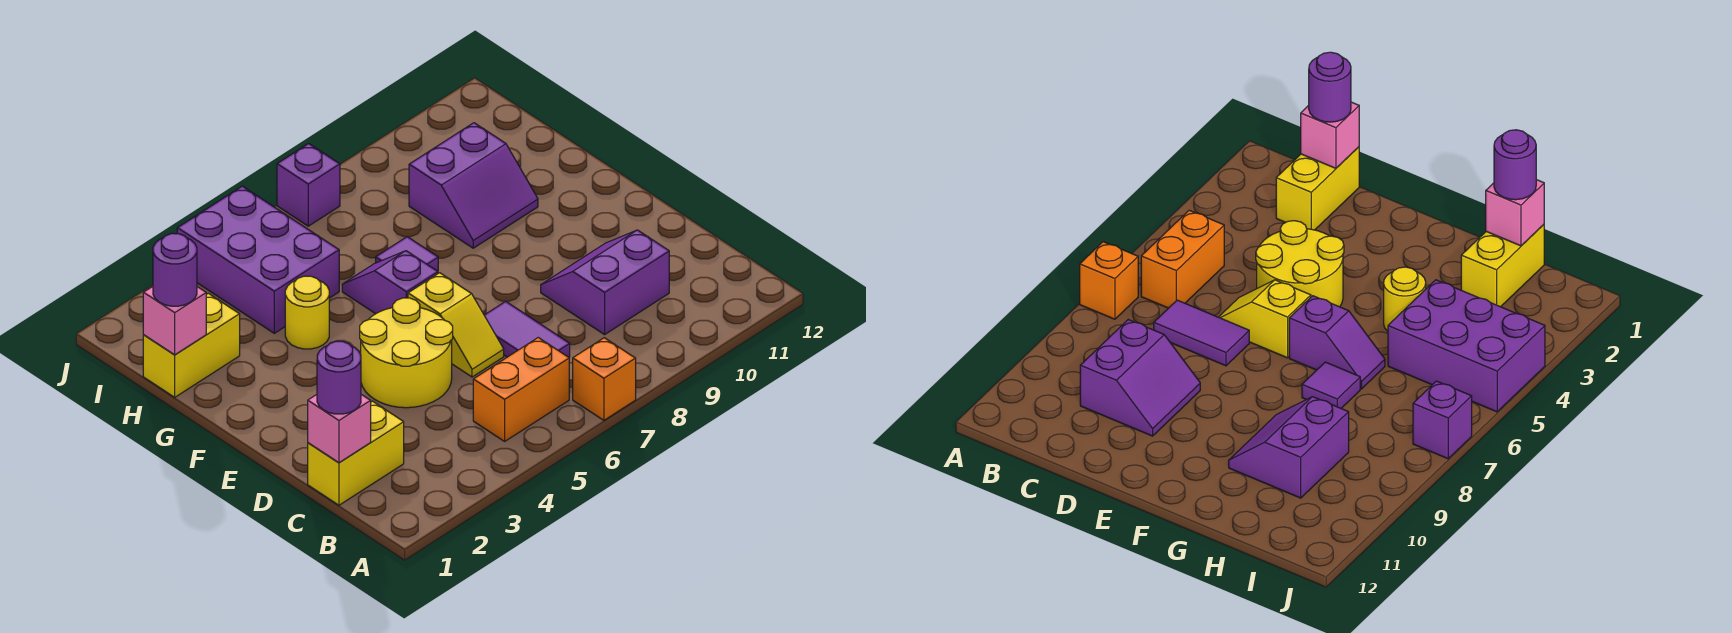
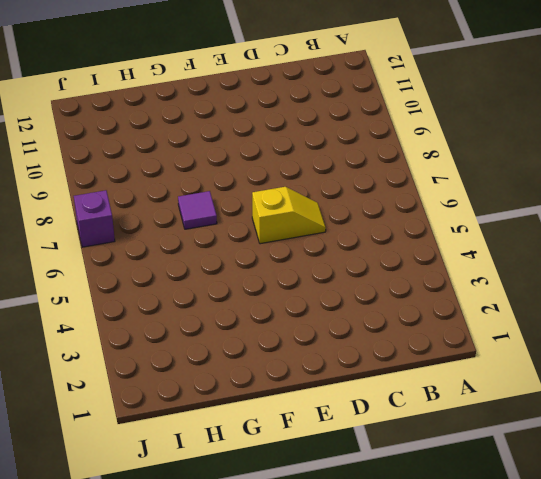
none -> orange brick A7 level 1
none -> orange brick B5:B6 level 1
none -> yellow brick C1:C2 level 1

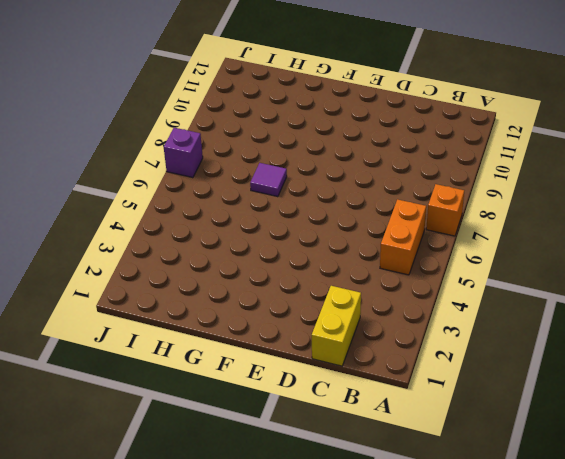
none -> purple tile C7:D7 level 1
none -> purple slope C9:D10 level 1 top C
none -> yellow round brick D4:E5 level 1

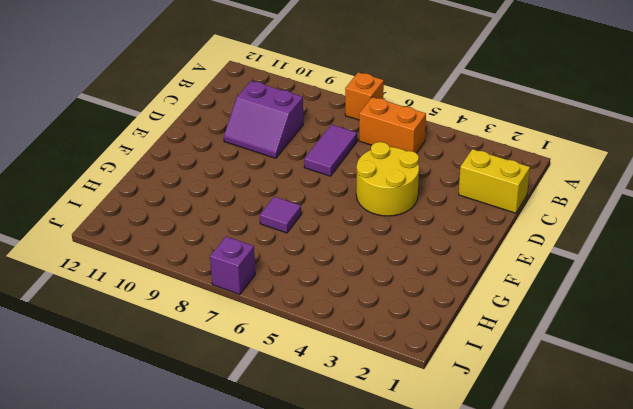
none -> yellow slope D6:E6 level 1 top E
none -> purple slope F6:G6 level 1 top F
none -> yellow round brick G4 level 1

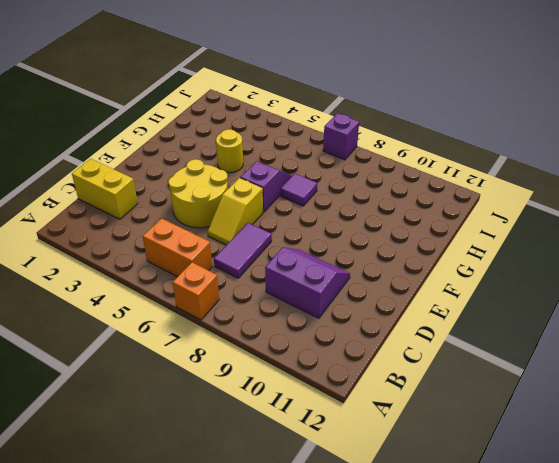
none -> purple slope G9:H10 level 1 top H
none -> yellow brick H1:H2 level 1
none -> purple brick H4:J5 level 1

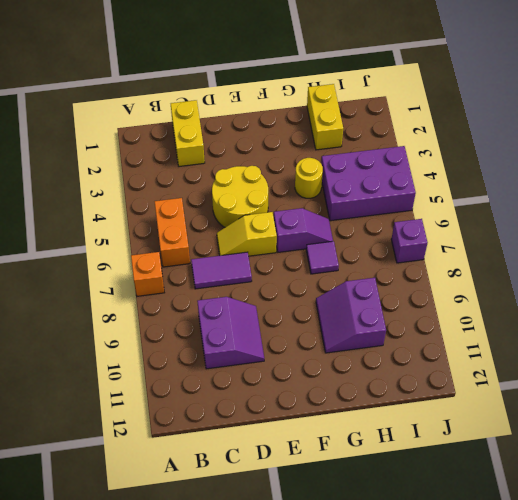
none -> pink brick C1 level 2
none -> pink brick H1 level 2
none -> purple round brick C1 level 3

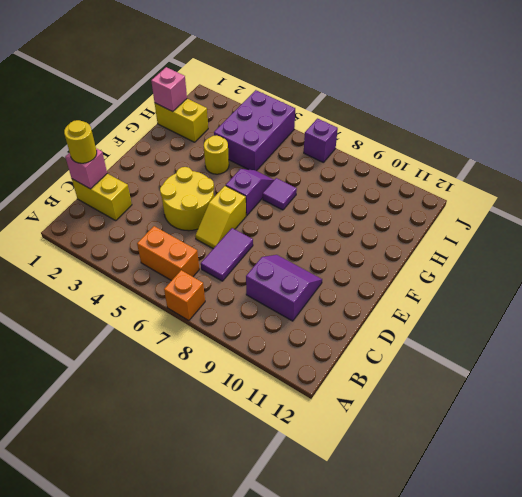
yellow round brick C1 level 3 -> purple round brick C1 level 3
none -> purple slope G9:H10 level 1 top H
none -> purple round brick H1 level 3

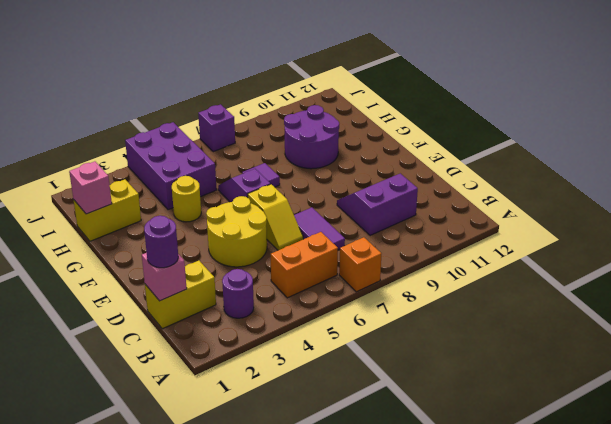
purple round brick B3 level 1 -> purple round brick H1 level 3
purple round brick G9:H10 level 1 -> purple slope G9:H10 level 1 top H

